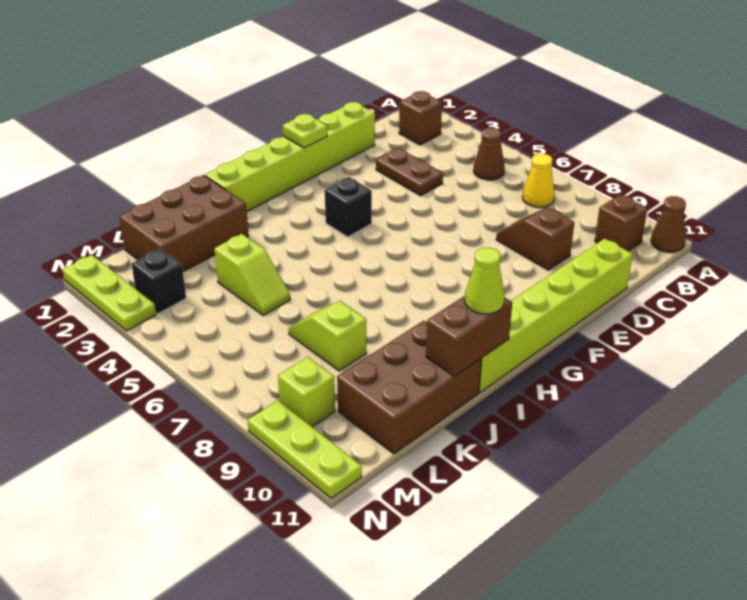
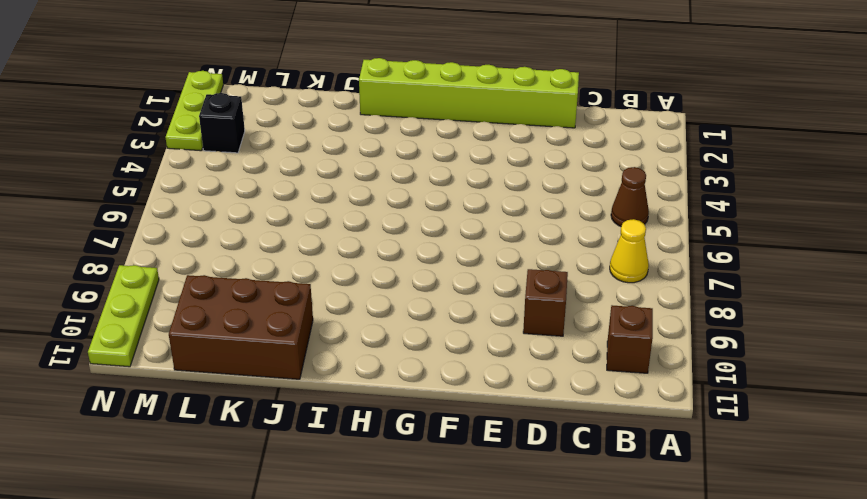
none -> brown cone A11 level 1
none -> brown brick B2 level 1
none -> brown plate D3:D4 level 1

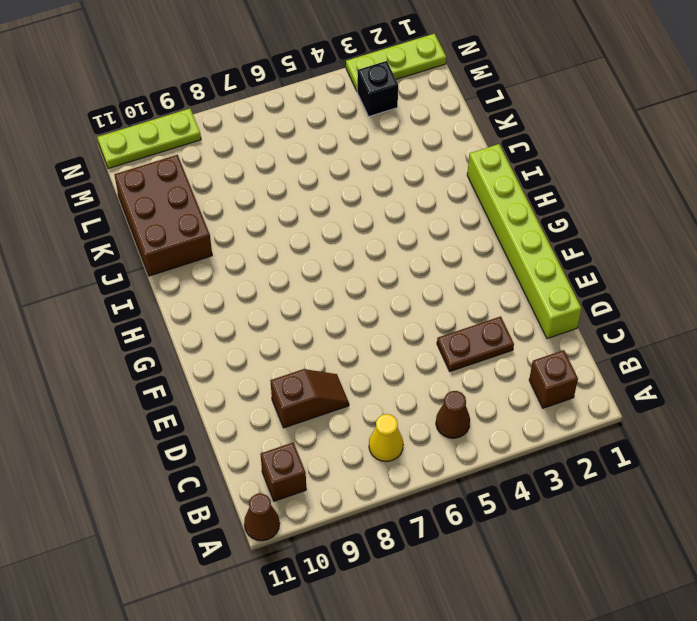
none -> lime brick D11:I11 level 1
none -> black brick G4 level 1
none -> brown brick J1:L2 level 1

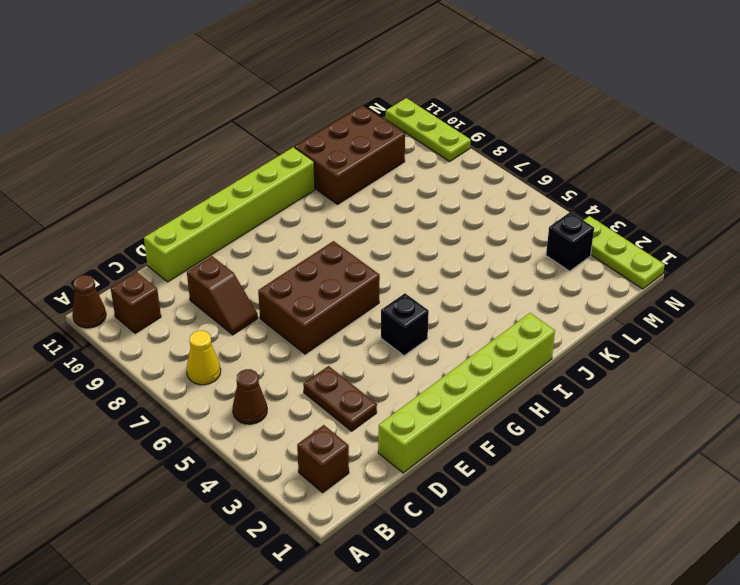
brown brick E6:G7 level 1 -> brown brick J1:L2 level 1
none -> lime slope K4:K5 level 1 top 4
none -> lime slope K7:K8 level 1 top 8
none -> lime brick M9 level 1

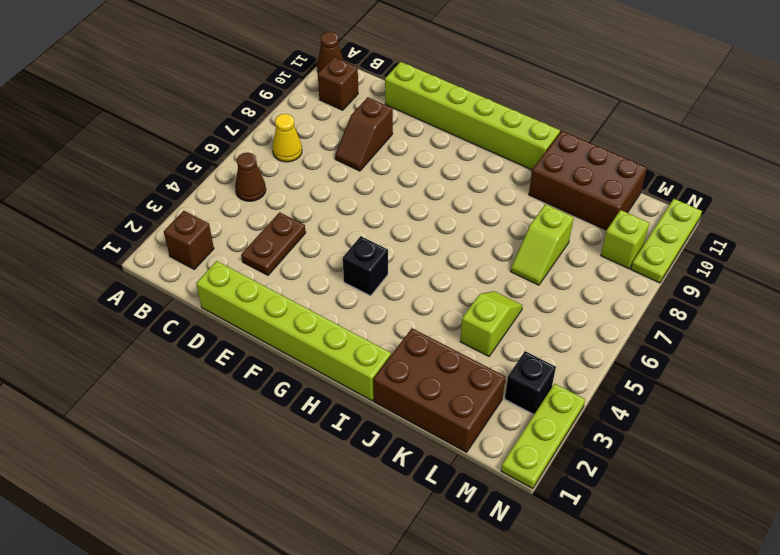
none -> lime plate F1 level 2
none -> brown brick I11:J11 level 2
none -> lime cone I11 level 3

